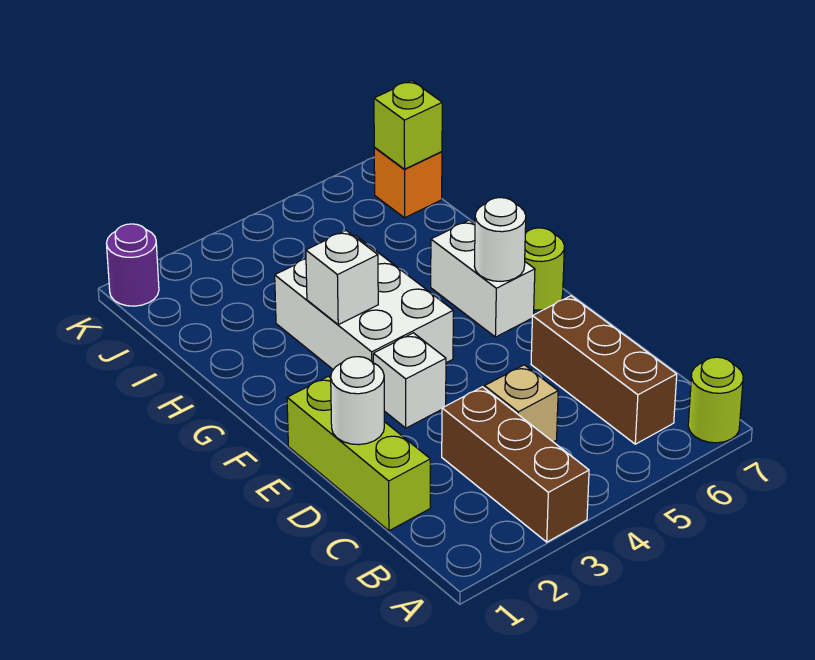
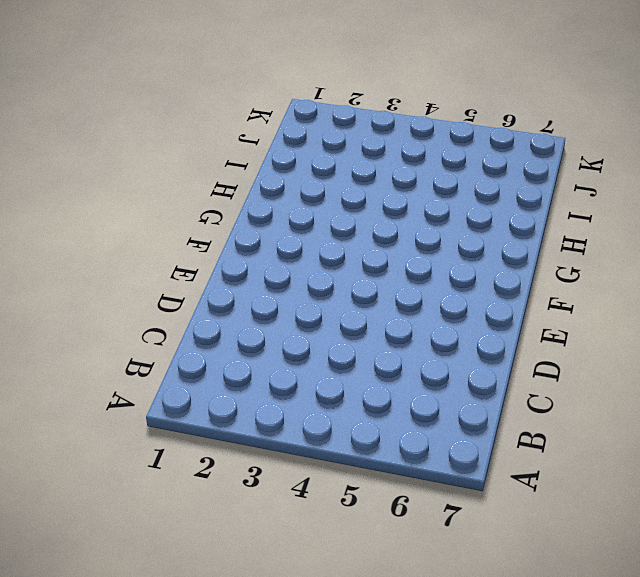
none -> brown brick A3:C3 level 1
none -> lime round brick A7 level 1
none -> brown brick B6:D6 level 1

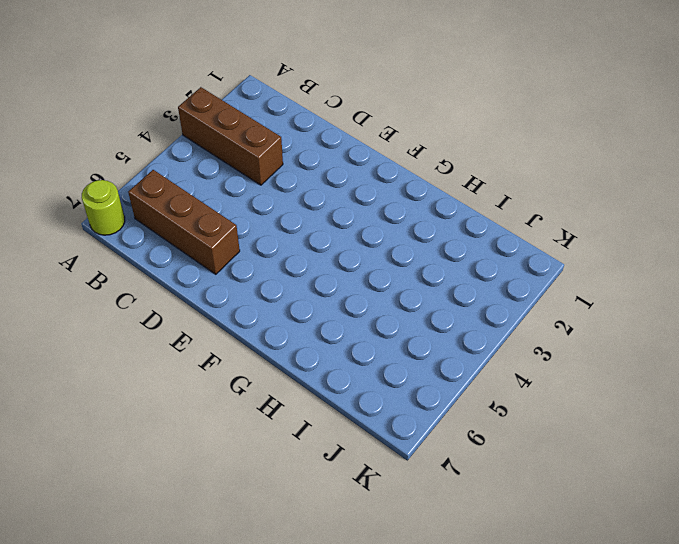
none -> lime brick C1:E1 level 1
none -> tan brick C4 level 1
none -> white brick E3 level 1

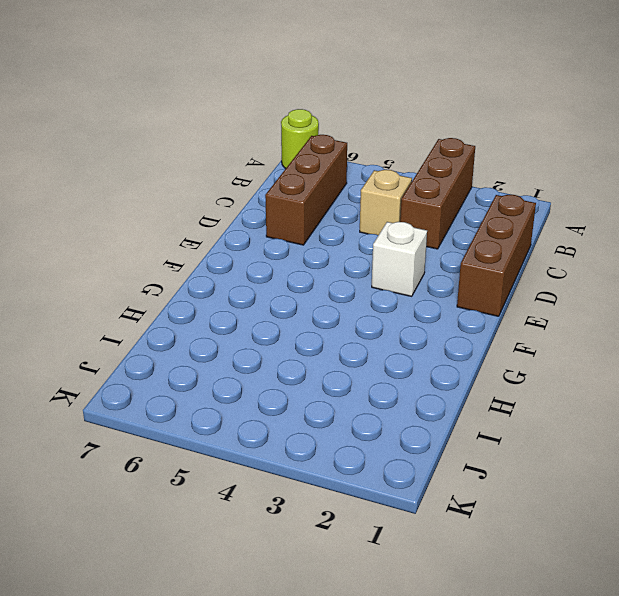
brown brick C1:E1 level 1 -> lime brick C1:E1 level 1
none -> white brick F3:H4 level 1
none -> white brick F6:G6 level 1
none -> lime round brick F7 level 1

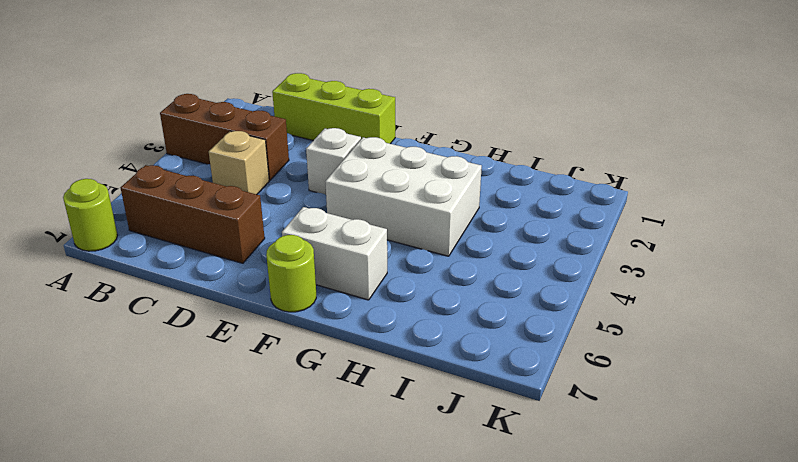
none -> orange brick J7 level 1
none -> purple round brick K1 level 1
none -> white round brick D1 level 2

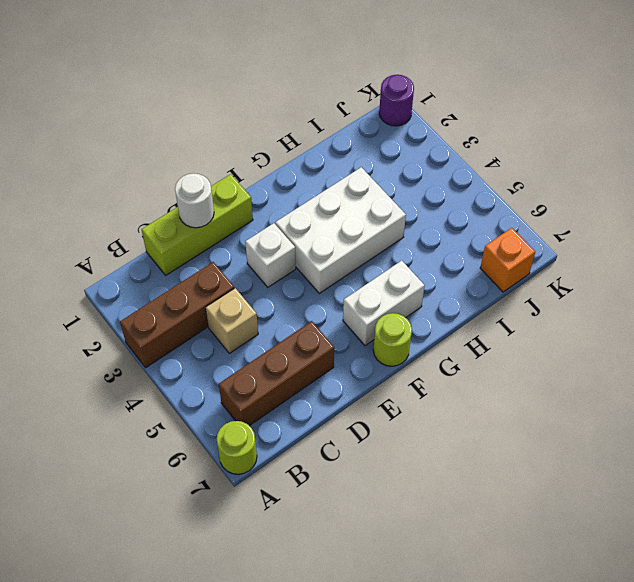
none -> white round brick F6 level 2
none -> white brick G3 level 2
none -> lime brick J7 level 2

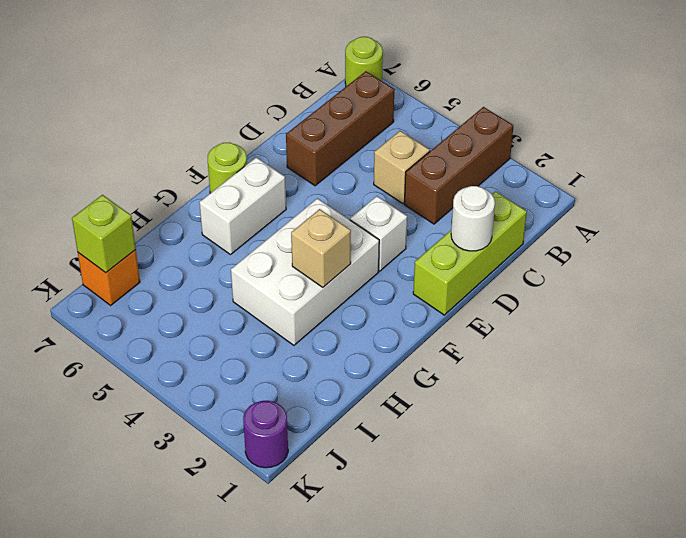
tan brick G3 level 2 -> white brick G3 level 2
none -> white round brick F6 level 2

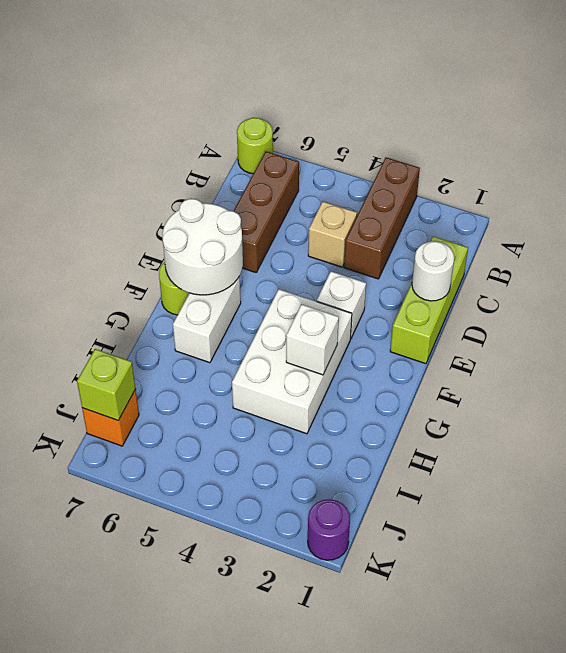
white round brick E6:F7 level 2 -> white round brick F6 level 2

